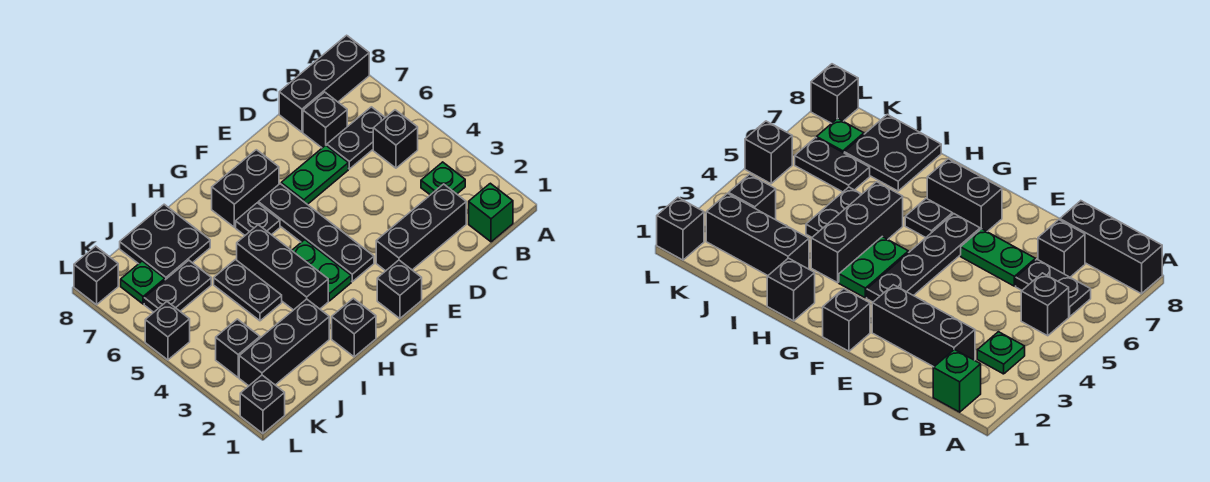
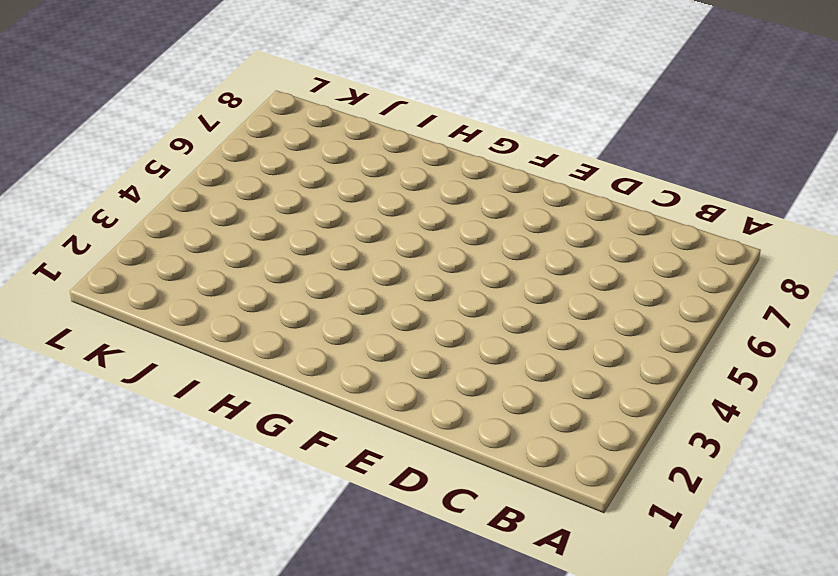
none -> black brick A8:C8 level 1
none -> green brick B1 level 1
none -> green plate B3 level 1

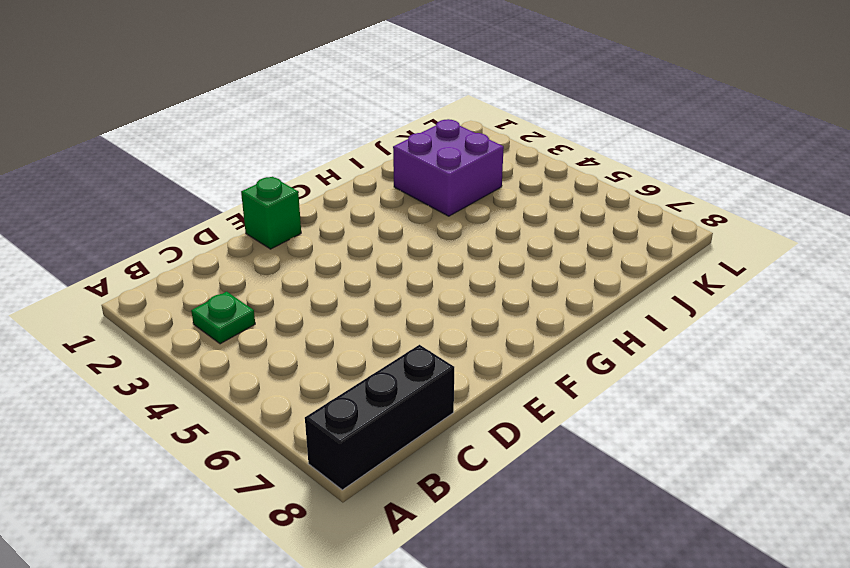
green brick E1 level 1 -> green brick B1 level 1
purple brick I2:J3 level 1 -> black brick I2:K2 level 1
none -> black brick B5 level 1
none -> black plate B6:C6 level 1
none -> black brick C2:E2 level 1

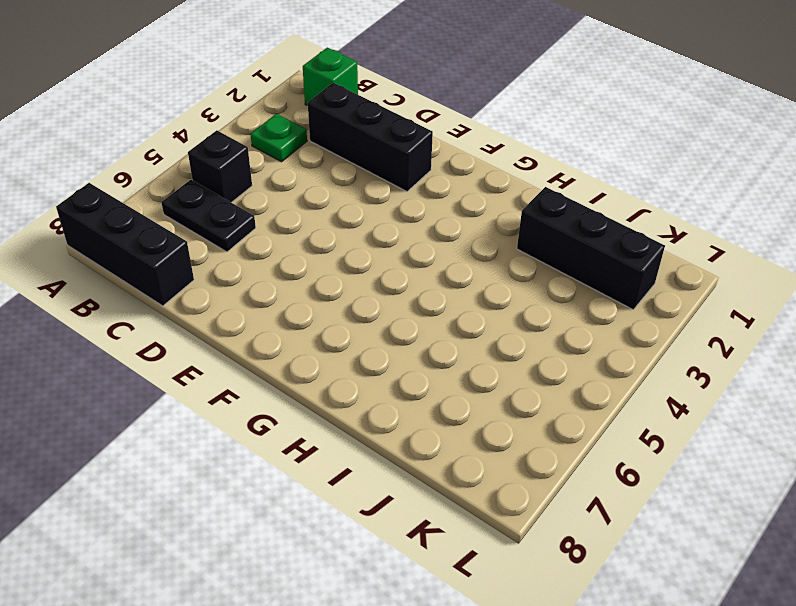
none -> black brick C7 level 1
none -> green plate D6:E6 level 1
none -> black brick F1 level 1

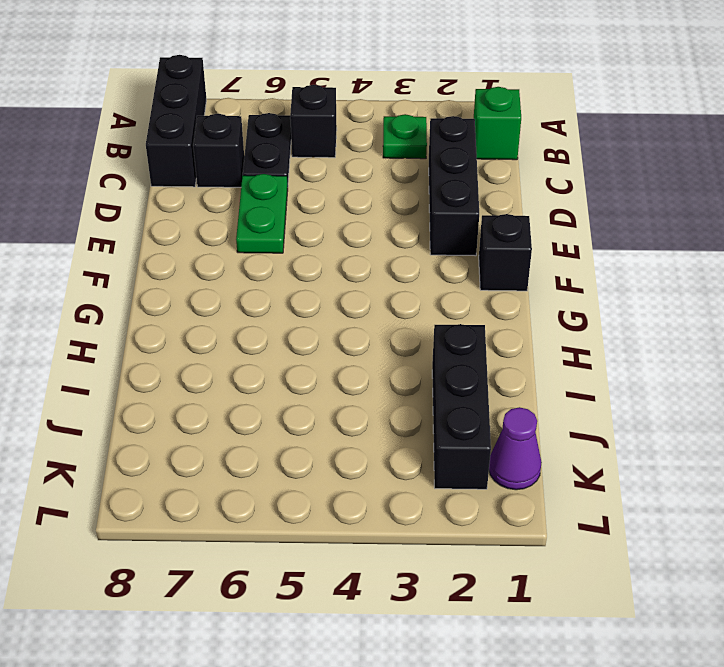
purple cone K1 level 1 -> none
none -> black plate F3:F6 level 1
none -> black brick F7:G7 level 1
none -> green plate G3:G4 level 1

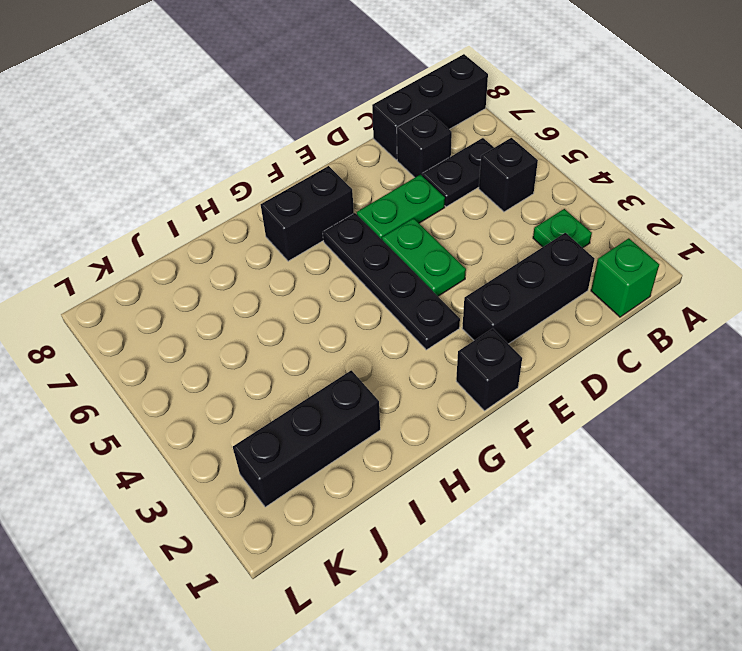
green plate E4:E5 level 1 -> green plate G3:G4 level 1
none -> black plate G6 level 1
none -> black brick H1 level 1
none -> black brick H3:H5 level 1

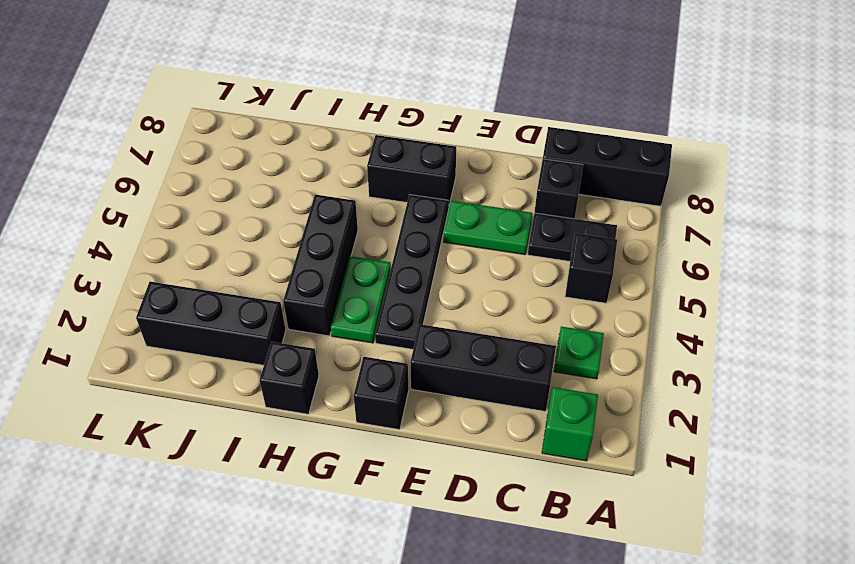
none -> black plate G6 level 1
none -> black plate I4:I5 level 1
none -> black plate I7:J8 level 1

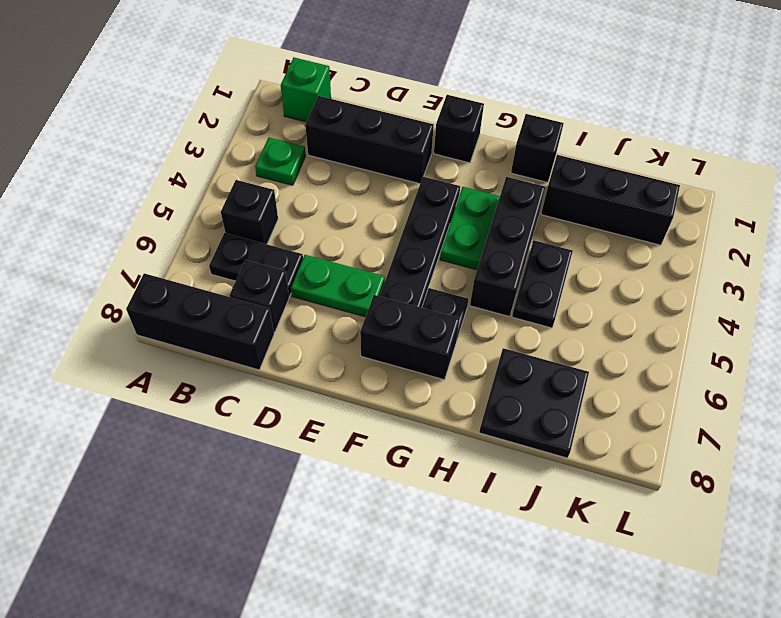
none -> black plate J6:K6 level 1
none -> black brick K3 level 1
none -> green plate K7 level 1

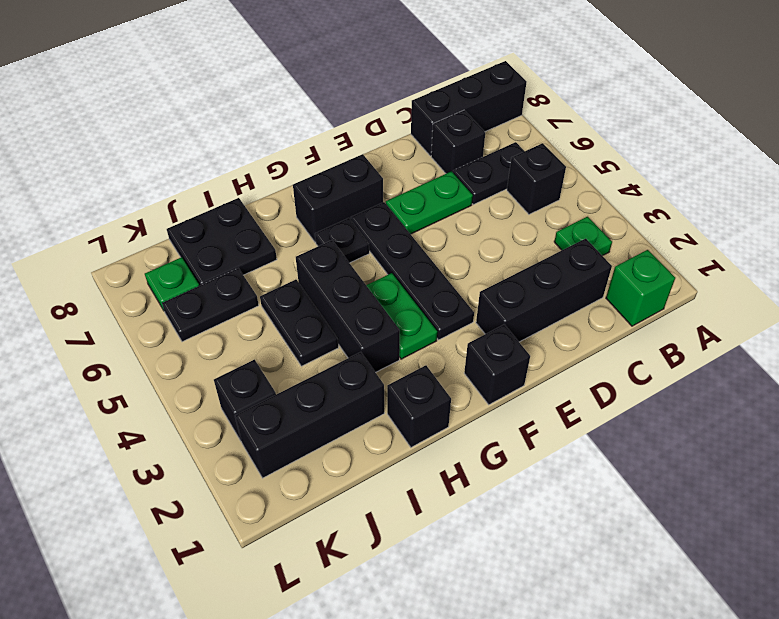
none -> black brick L1 level 1
none -> black brick L5 level 1
none -> black brick L8 level 1

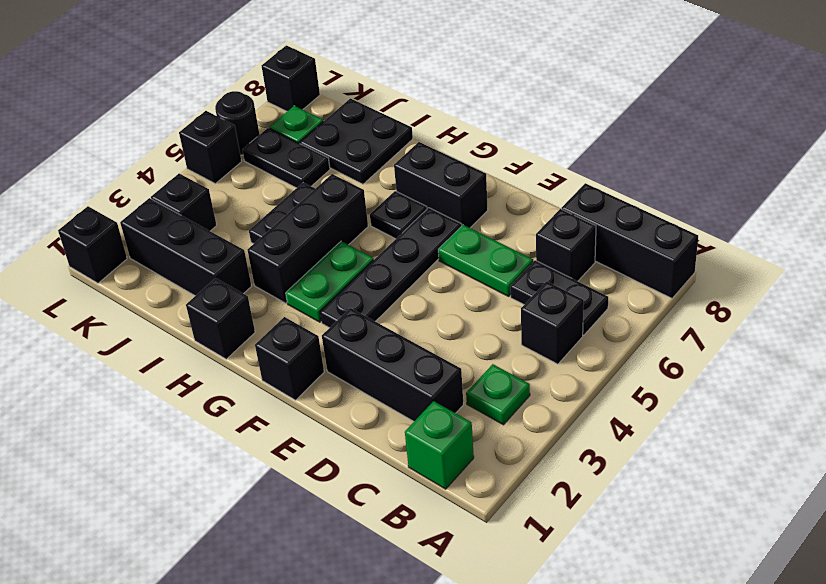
black round brick L6 level 1 -> none

